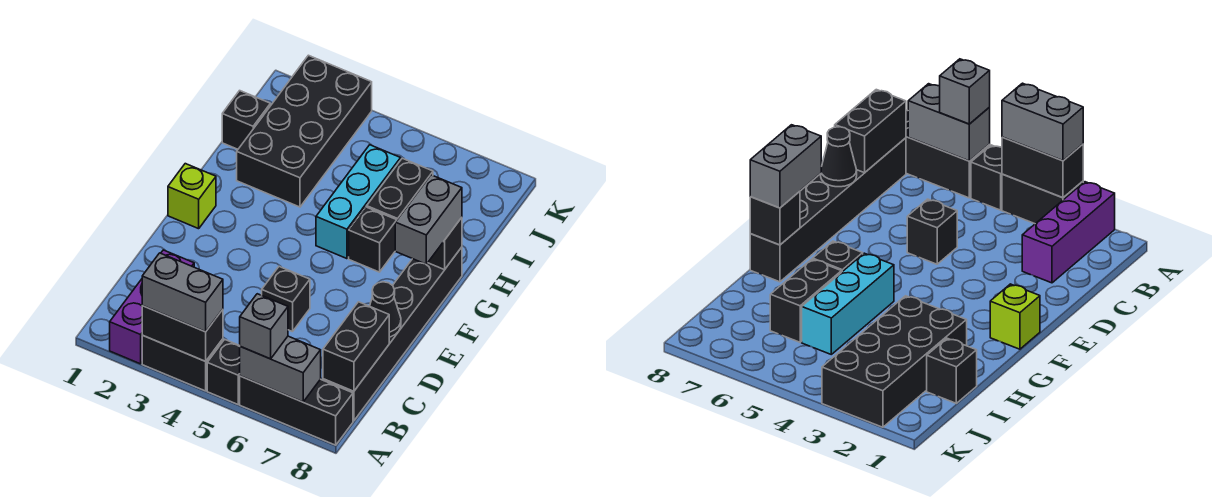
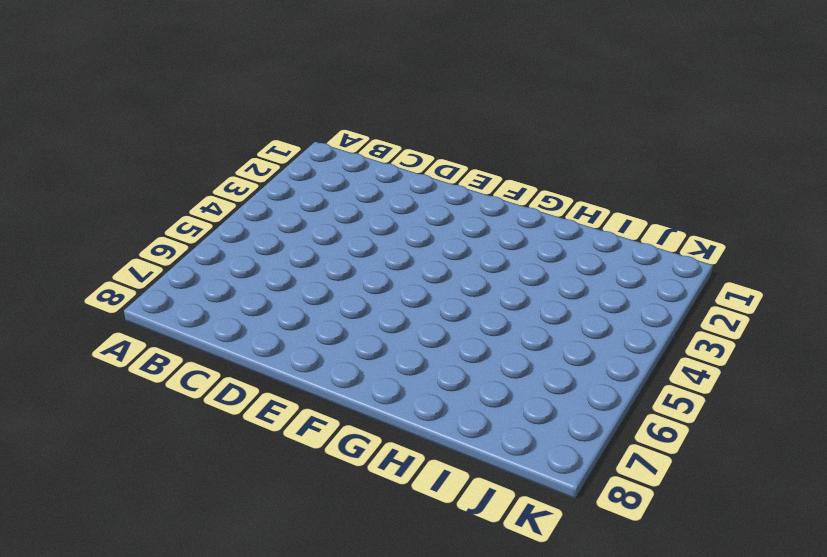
none -> purple brick A2:C2 level 1
none -> black brick A3:A4 level 1
none -> black brick A5 level 1

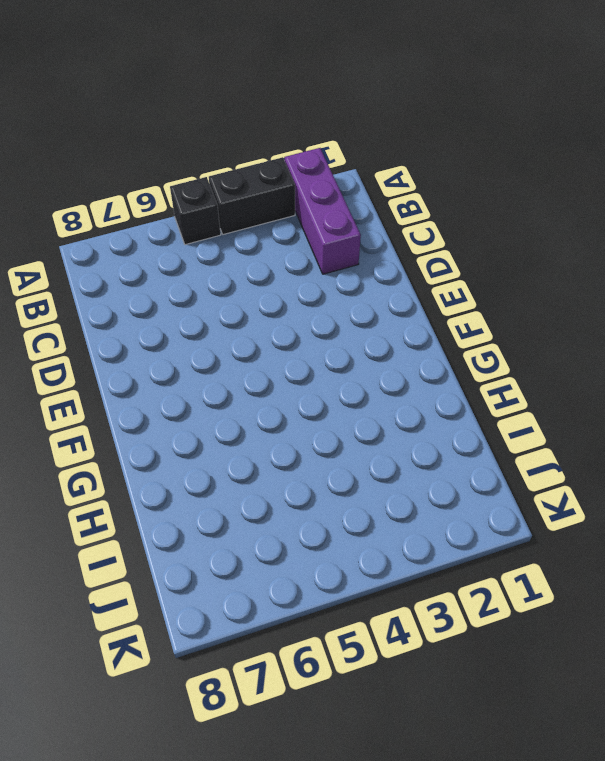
none -> black brick A6:A8 level 1
none -> black brick B8:G8 level 1
none -> black brick D5 level 1

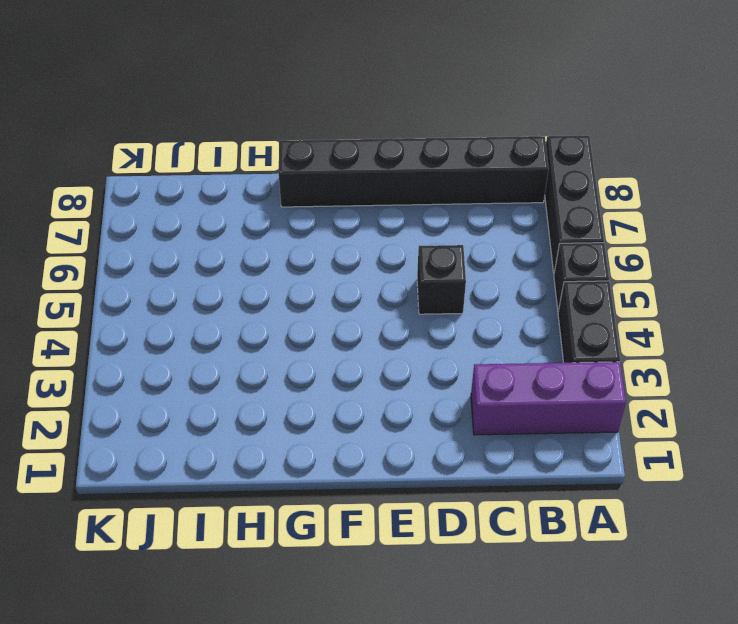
none -> lime brick F1 level 1
none -> cyan brick G5:I5 level 1
none -> black brick G6 level 1

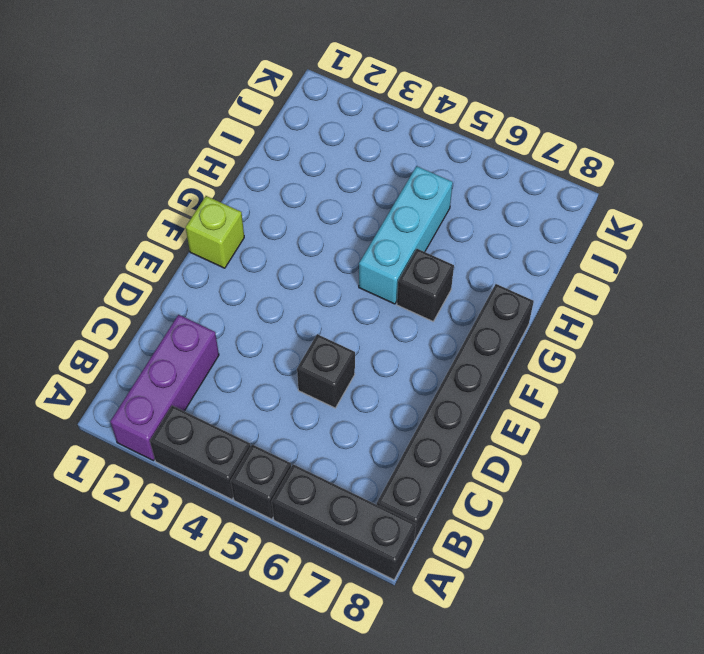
none -> black brick H2:K3 level 1
none -> black brick H6:I6 level 1
none -> black brick I1 level 1

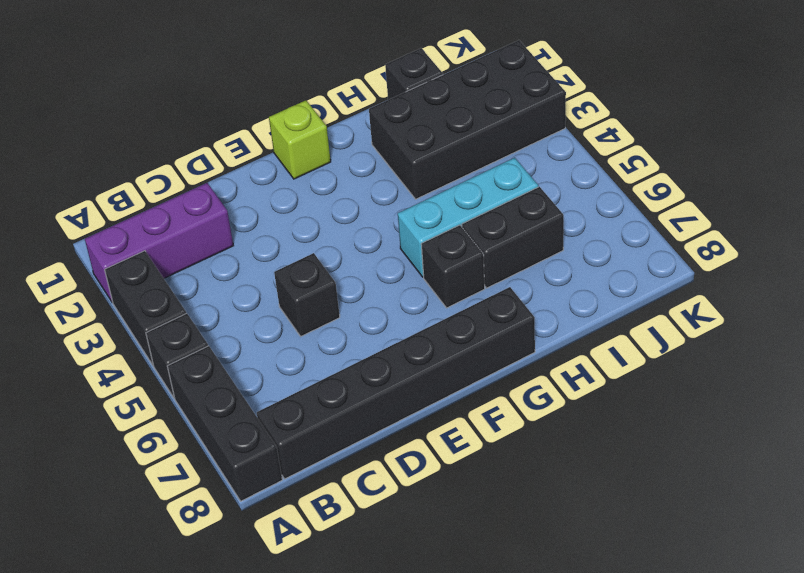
none -> black brick A3:A4 level 2
none -> grey brick A6:A7 level 2
none -> black brick B8:C8 level 2

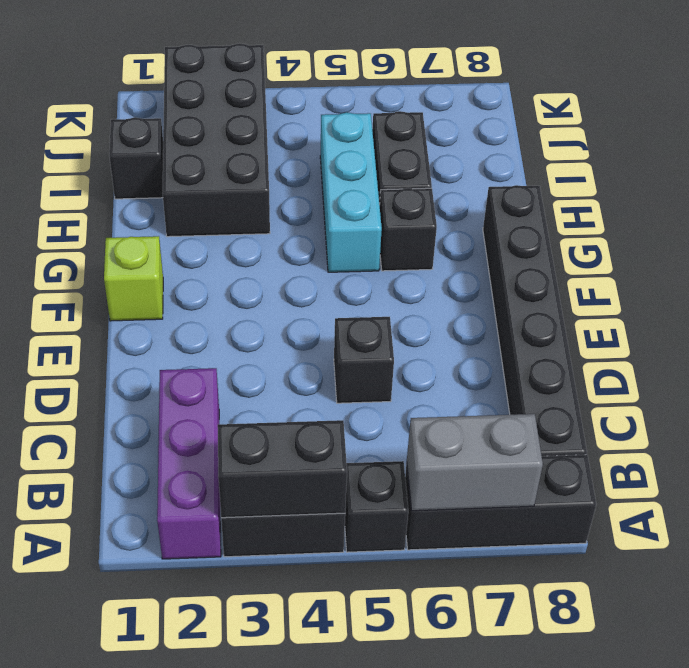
none -> black brick B8:C8 level 2
none -> black cone D8 level 2
none -> black brick G8 level 2

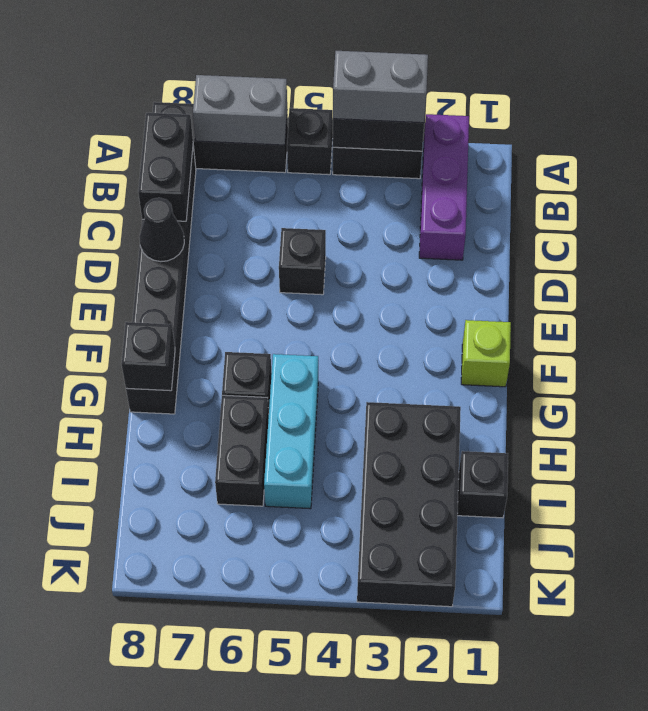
none -> grey brick A6 level 3
none -> grey brick F8:G8 level 3

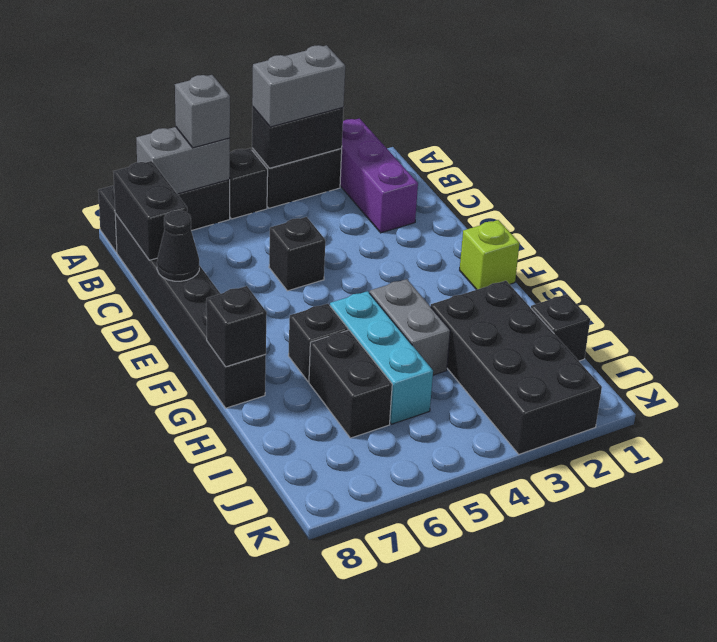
grey brick G4:H4 level 1 -> grey brick F8:G8 level 3

